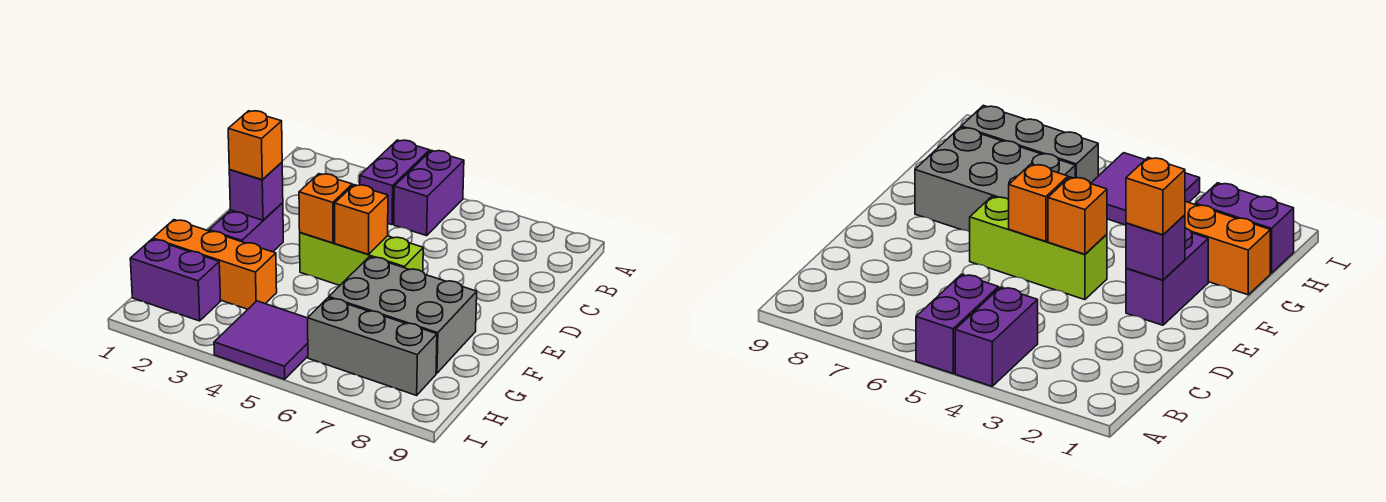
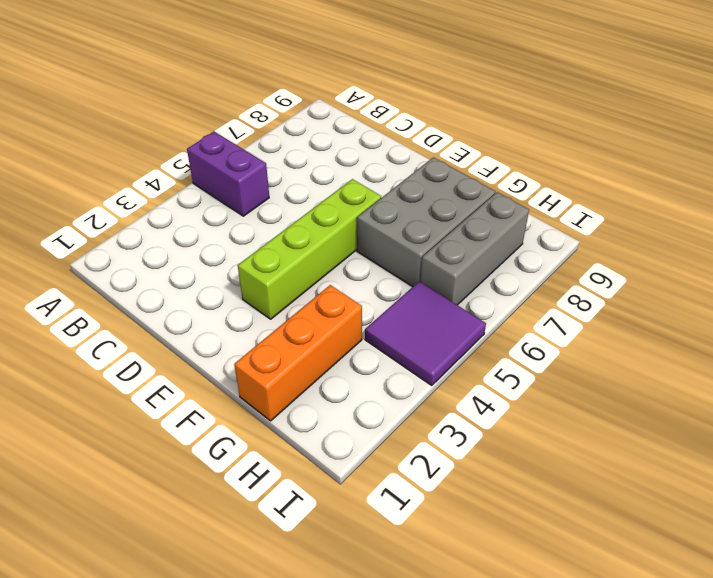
lime brick E3:E6 level 1 -> lime brick E4:E6 level 1
none -> purple brick A4:B4 level 1
none -> purple brick E2:F2 level 1
none -> purple brick H1:H2 level 1

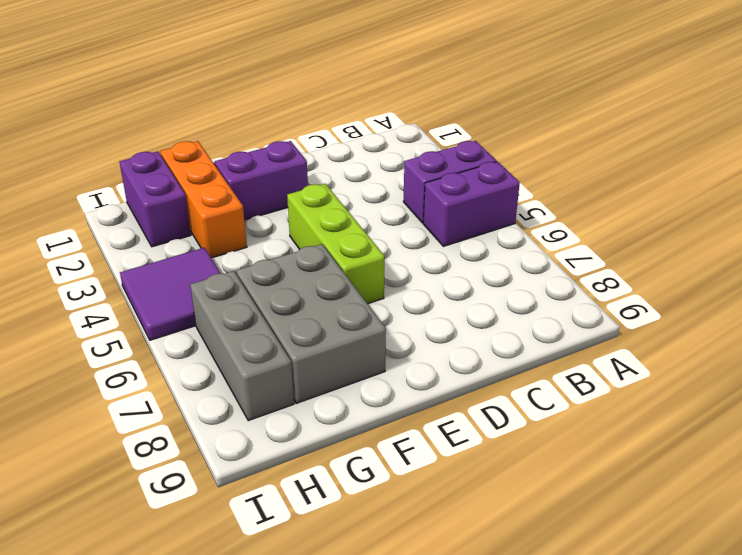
none -> purple brick E2 level 2
none -> orange brick E4 level 2
none -> orange brick E5 level 2

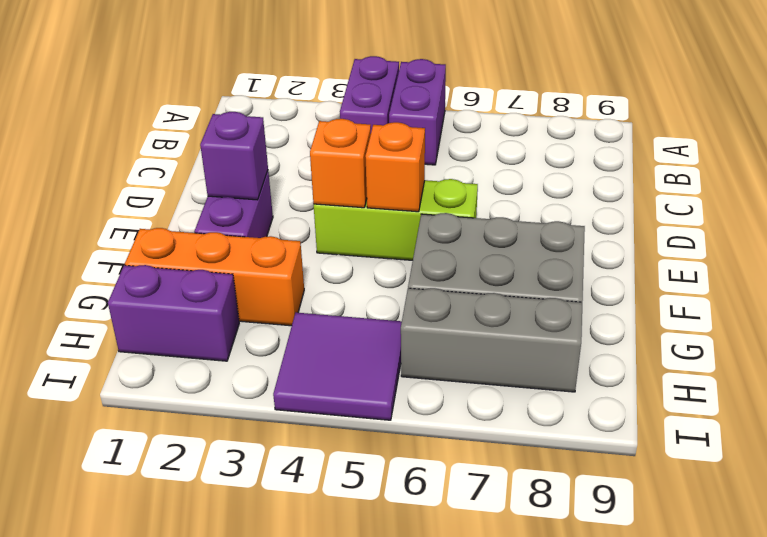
none -> orange brick E2 level 3

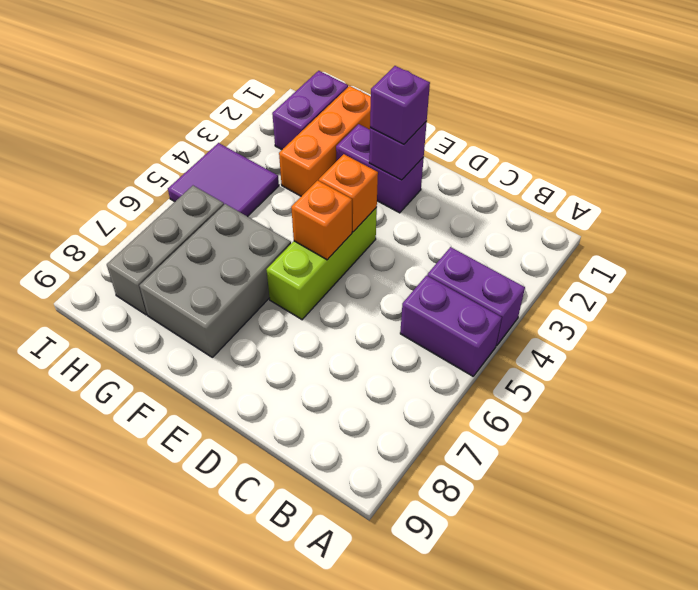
purple brick E2 level 3 -> orange brick E2 level 3

